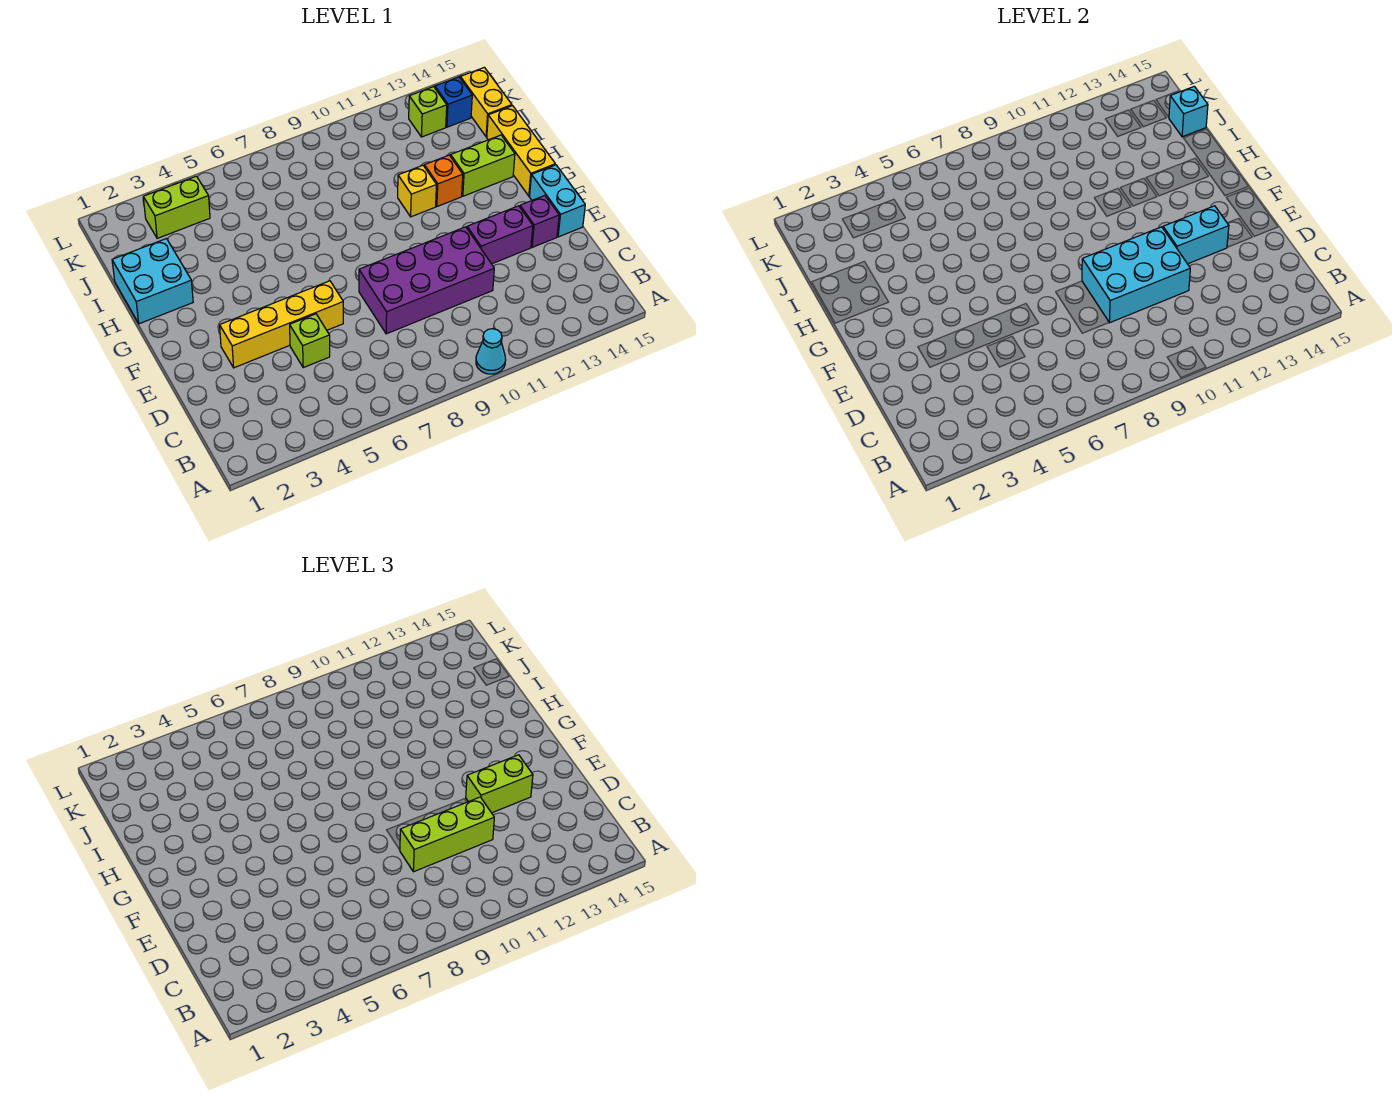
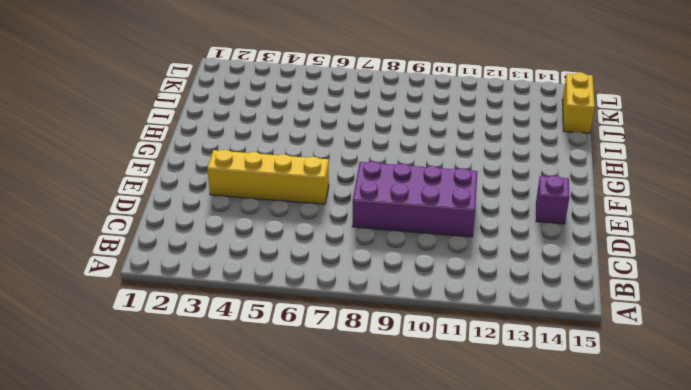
none -> cyan cone A10 level 1
none -> lime brick D5 level 1
none -> purple brick E12:E13 level 1

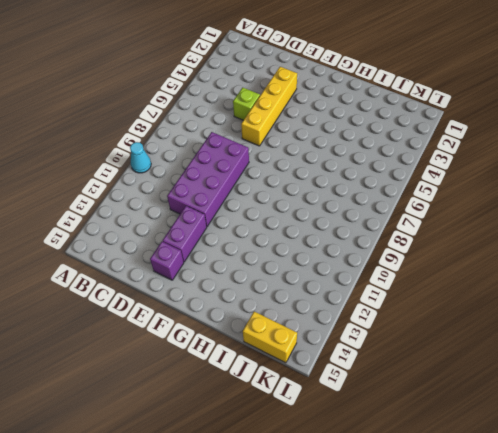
none -> cyan brick E15:F15 level 1
none -> yellow brick G15:I15 level 1
none -> cyan brick H1:I2 level 1

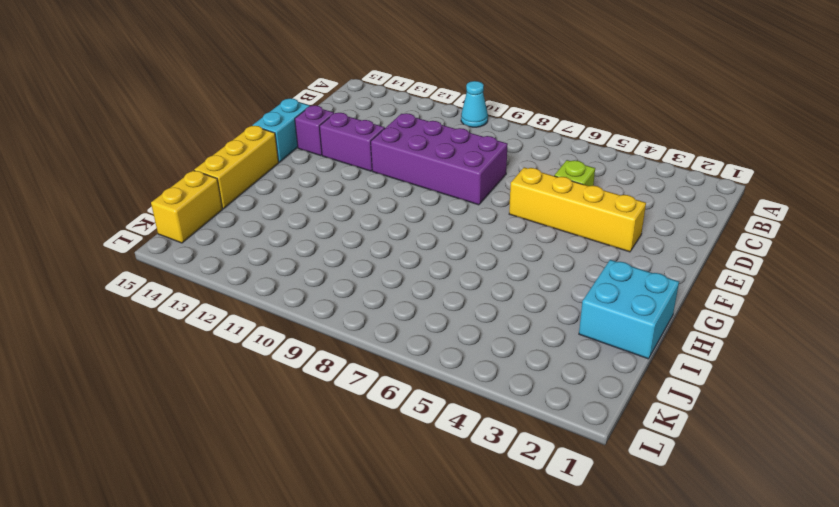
none -> yellow brick H11 level 1
none -> orange brick H12 level 1
none -> lime brick H13:H14 level 1

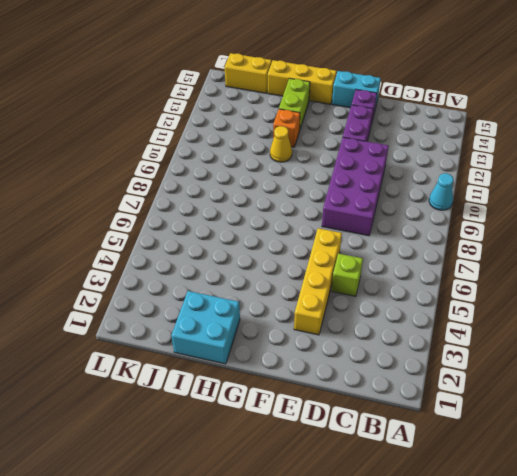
yellow cone H11 level 1 -> yellow brick H11 level 1
none -> lime brick K3:K4 level 1
none -> lime brick K13 level 1
none -> blue brick K14 level 1

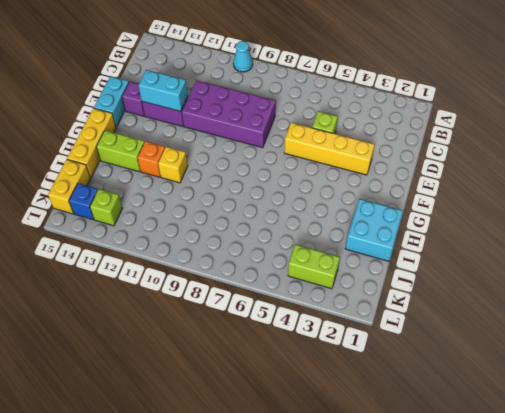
none -> cyan brick D9:E11 level 2
none -> cyan brick J15 level 2
none -> lime brick D9:D11 level 3

